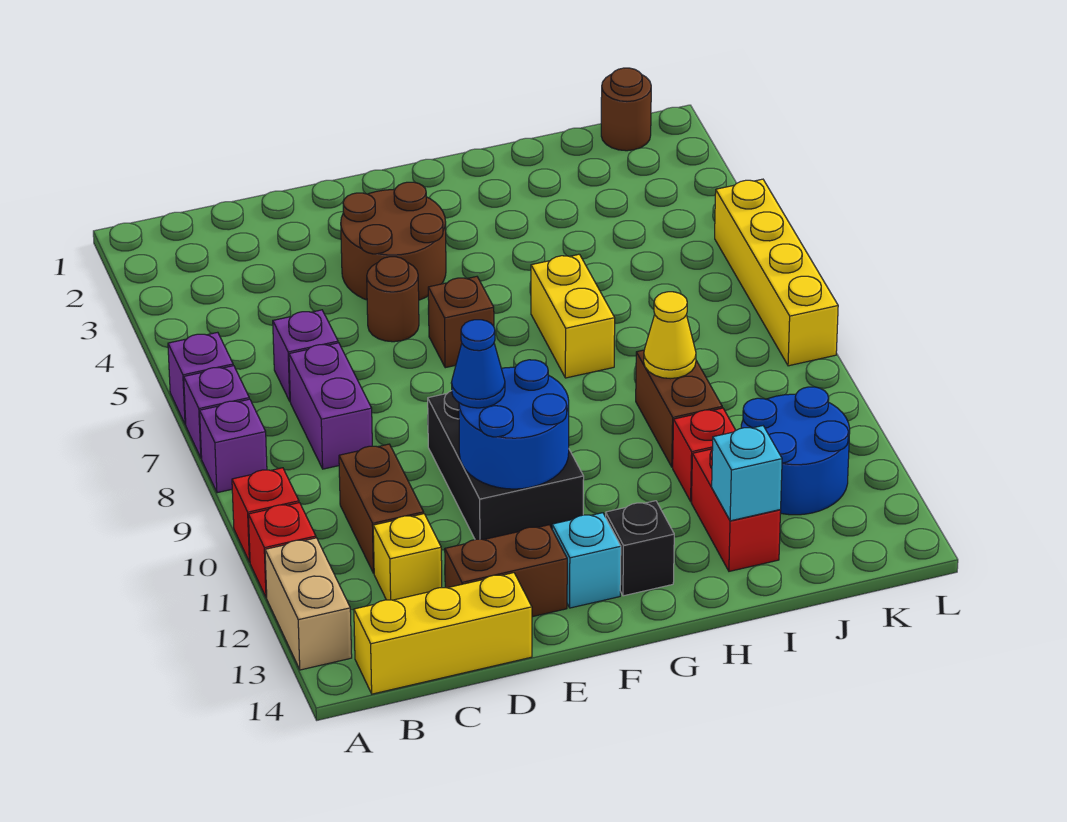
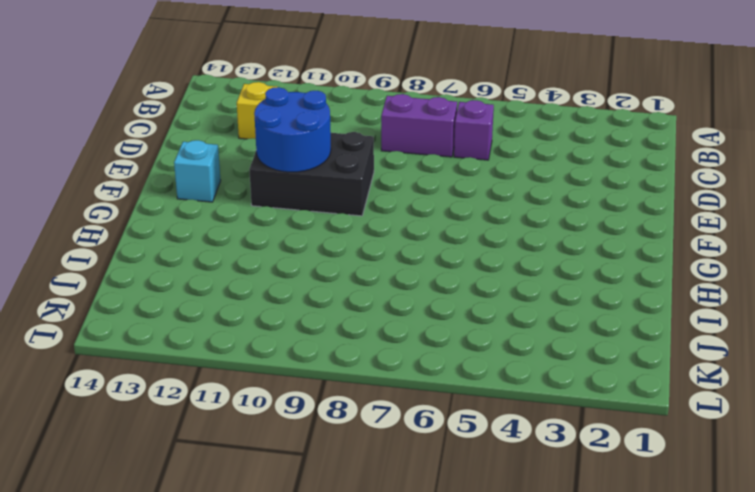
none -> purple brick A6 level 1
none -> purple brick A7 level 1
none -> purple brick A8 level 1

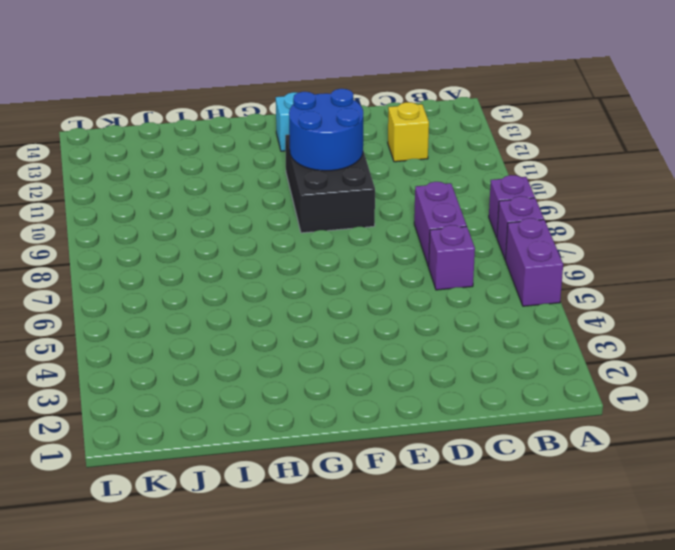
purple brick A5:A6 level 1 -> purple brick A6 level 1
none -> red brick A10 level 1
none -> red brick A11 level 1
none -> tan brick A12:A13 level 1

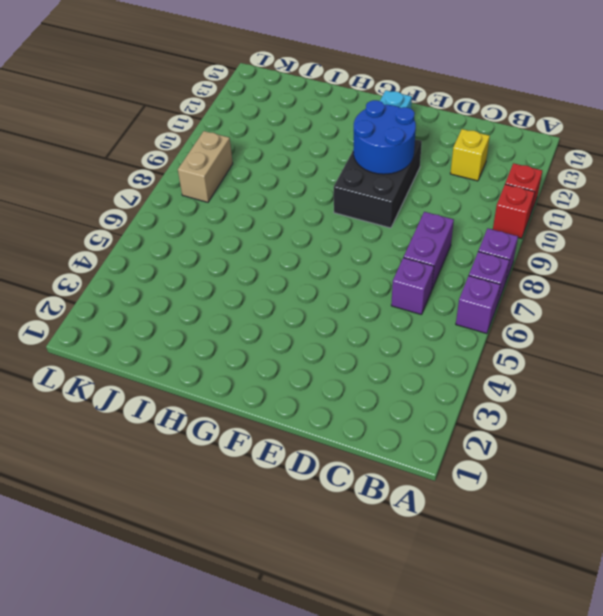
tan brick K8:K9 level 1 -> tan brick A12:A13 level 1
none -> yellow brick B14:D14 level 1
none -> brown brick C10:C11 level 1
none -> brown brick D13:E13 level 1

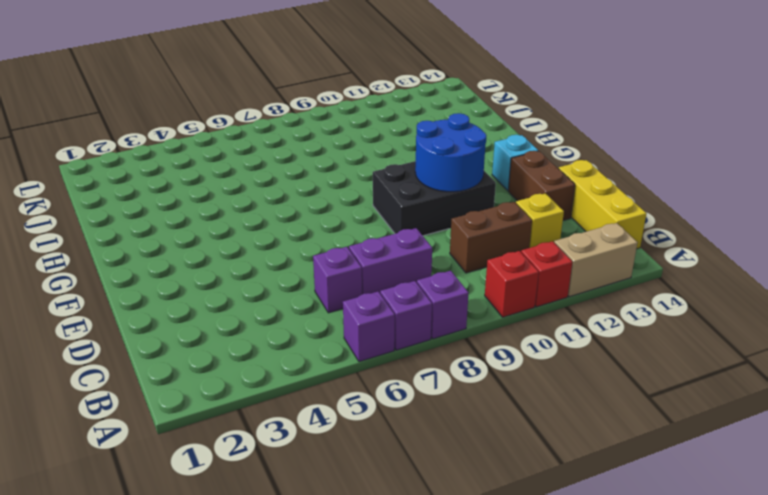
none -> brown round brick E3:F4 level 1
none -> brown round brick E5 level 1
none -> brown brick F6 level 1

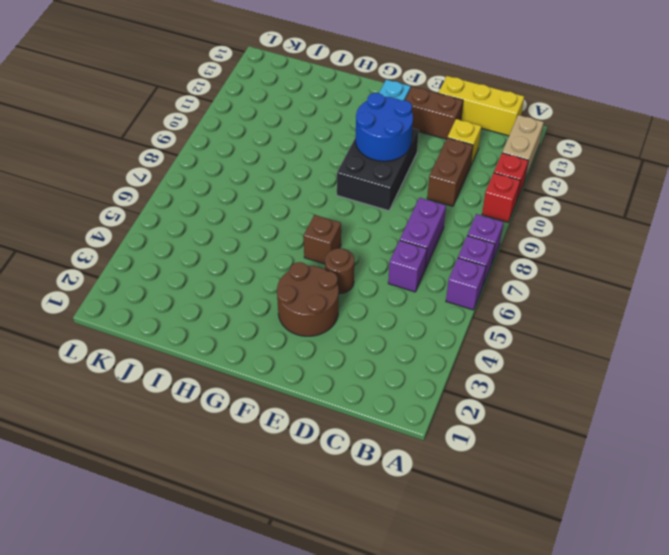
none -> black brick G13 level 1
none -> yellow brick H6:H7 level 1
none -> brown brick I9:I10 level 1

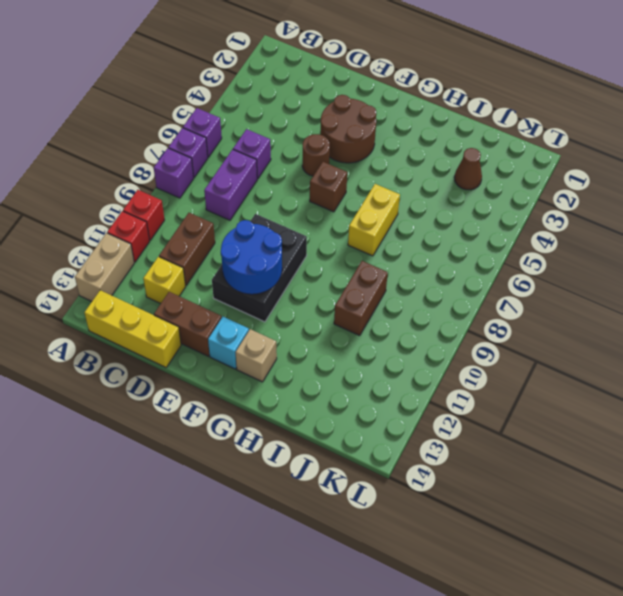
tan brick G13 level 1 -> black brick G13 level 1
brown cone J3 level 1 -> none
none -> red brick I11 level 1
none -> red brick I12:I13 level 1
none -> blue round brick J11:K12 level 1

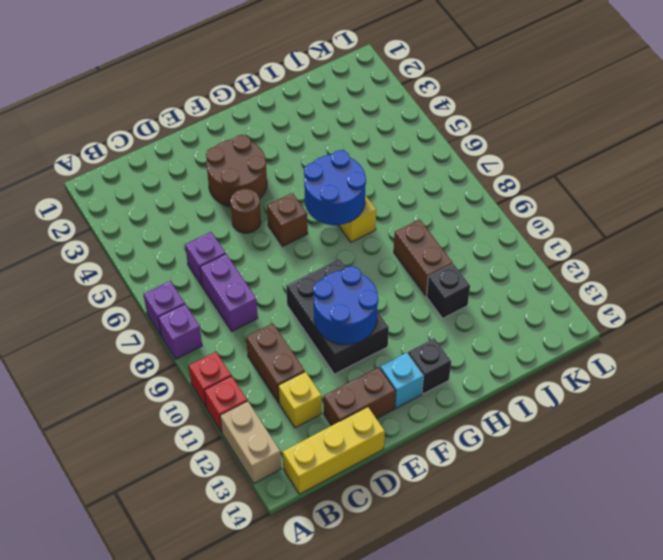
blue round brick G6:H7 level 2 -> blue round brick J11:K12 level 1
black brick I11 level 1 -> red brick I11 level 1
none -> purple brick A6 level 1
none -> red brick I12:I13 level 1
none -> brown round brick K1 level 1

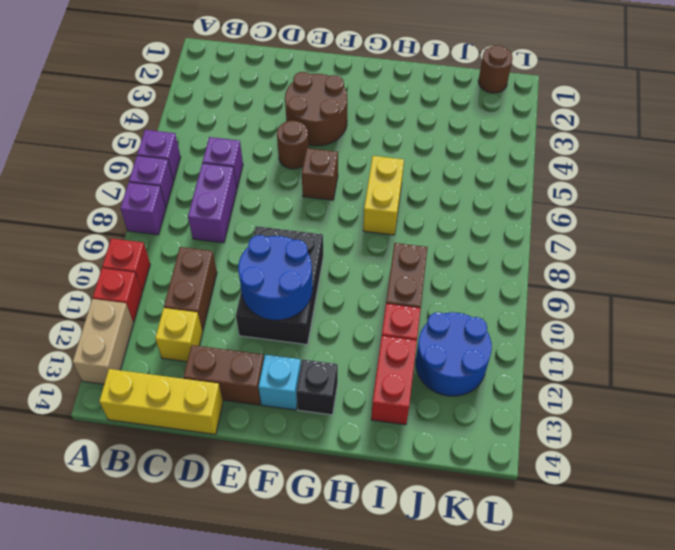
none -> yellow brick L5:L8 level 1
none -> yellow cone I9 level 2
none -> cyan brick I13 level 2

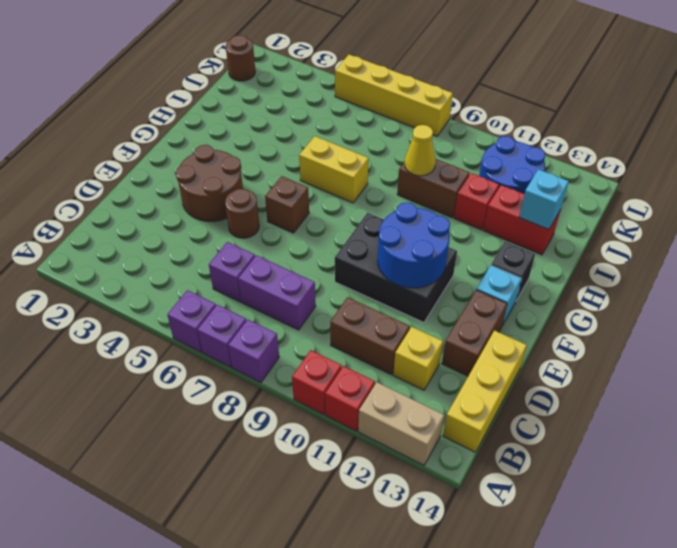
none -> blue cone E10 level 3

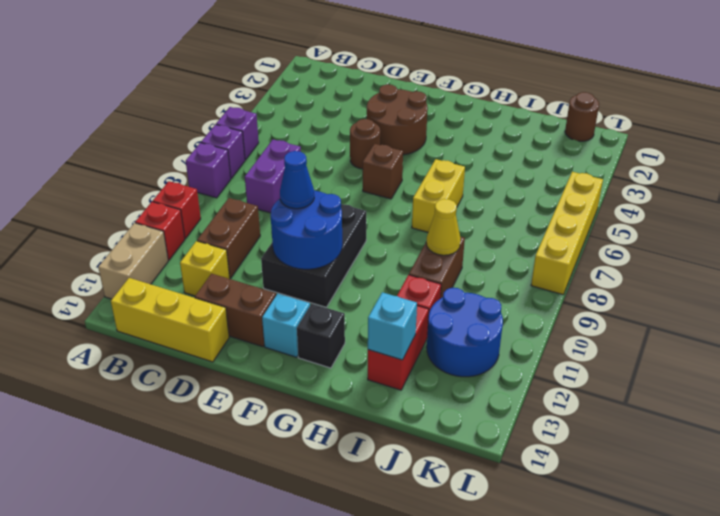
none -> purple brick C6 level 1

